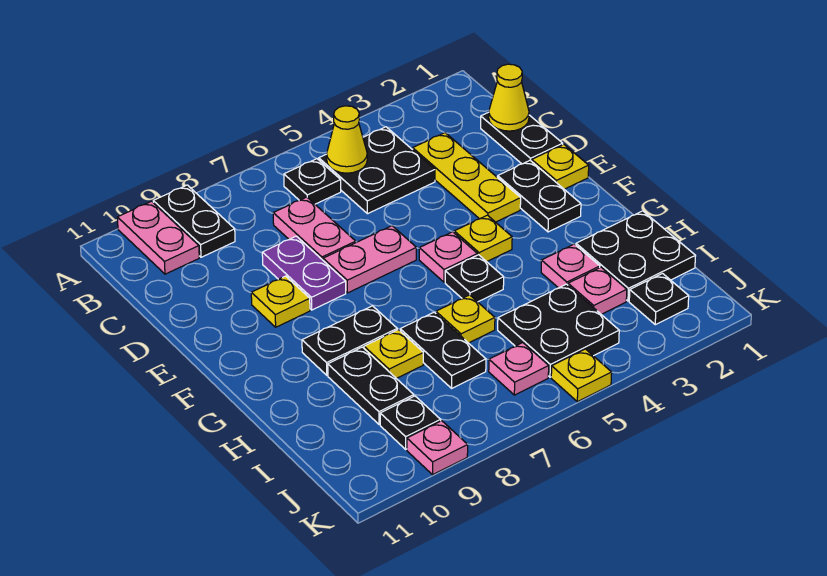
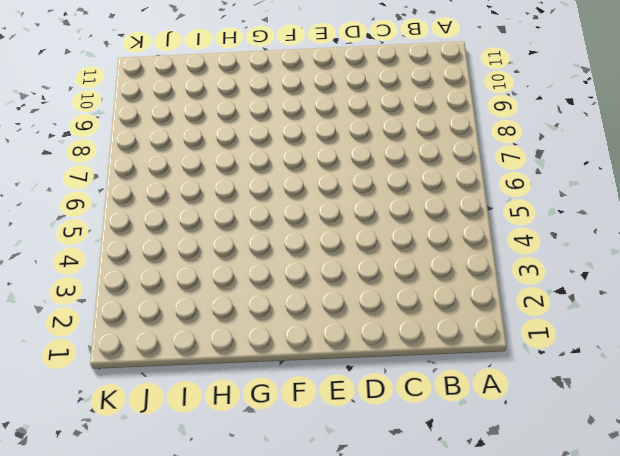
none -> black plate A9:B9 level 1
none -> pink plate A10:B10 level 1
none -> black plate B4:C5 level 1
none -> black plate B6 level 1

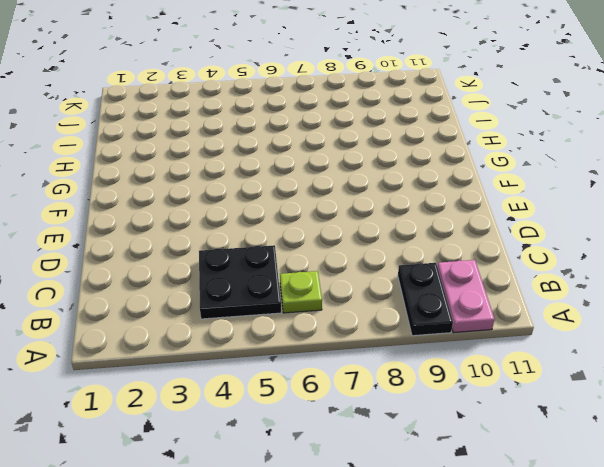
lime plate B6 level 1 -> black plate B6 level 1
none -> black plate C1:D1 level 1
none -> yellow plate C3:E3 level 1
none -> pink plate C7:D7 level 1
none -> purple plate D8:E8 level 1

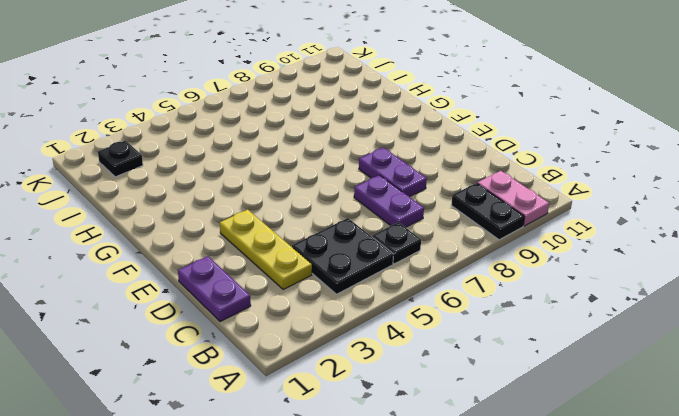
purple plate C1:D1 level 1 -> black plate C1:D1 level 1
purple plate C7:D7 level 1 -> pink plate C7:D7 level 1
none -> yellow plate E1 level 1
none -> black plate E2:F2 level 1
none -> pink plate E6:E7 level 1
none -> yellow plate E9 level 1

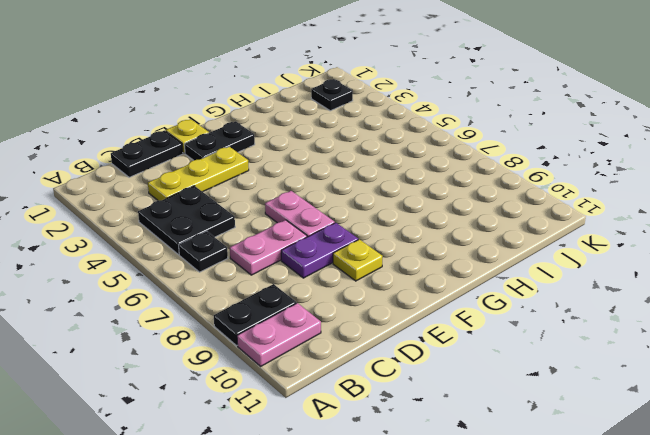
none -> yellow plate F4 level 1
none -> pink plate F5 level 1
none -> black plate G5 level 1
none -> black plate G8:G9 level 1

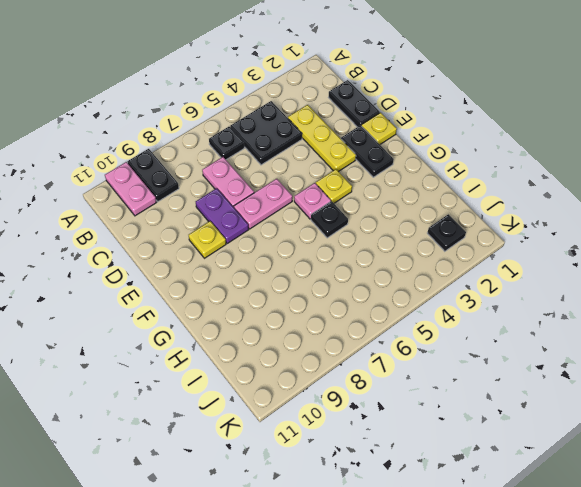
none -> black plate G8:G9 level 1
none -> black plate H1:I2 level 1
none -> pink plate H3 level 1
none -> yellow plate H6 level 1

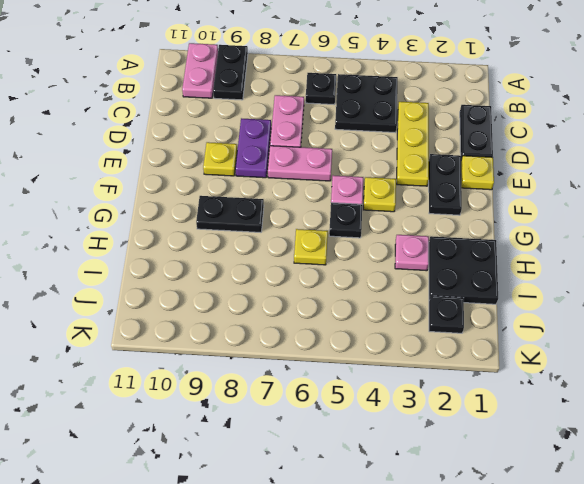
none -> black plate H7:I7 level 1
none -> yellow plate H8 level 1
none -> black plate H9:I9 level 1
none -> pink plate I3 level 1

